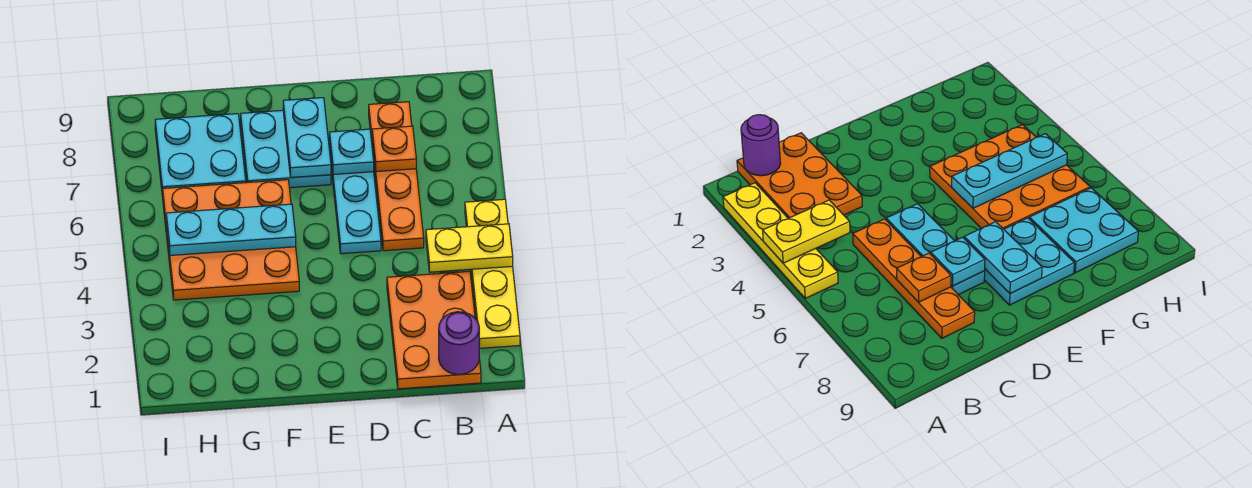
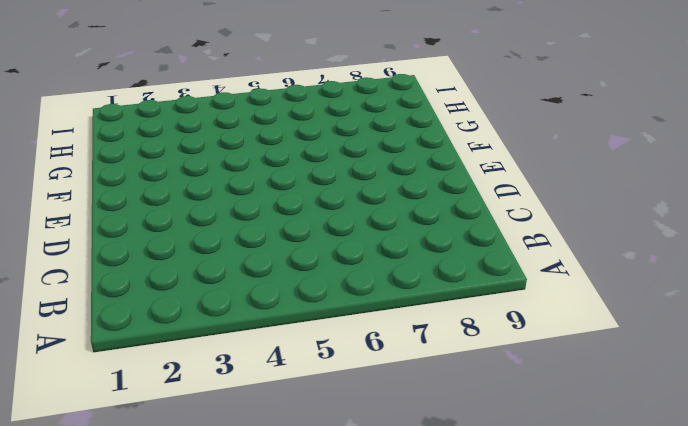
none -> yellow plate A2:A5 level 1
none -> orange plate B1:C3 level 1
none -> orange plate C5:C8 level 1

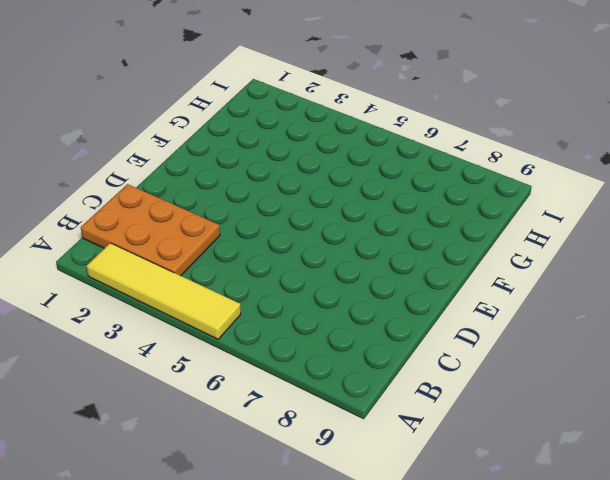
yellow tile A2:A5 level 1 -> yellow plate A2:A5 level 1
none -> orange plate C5:C8 level 1
none -> cyan plate D5:D7 level 1
none -> cyan plate E7:F8 level 1

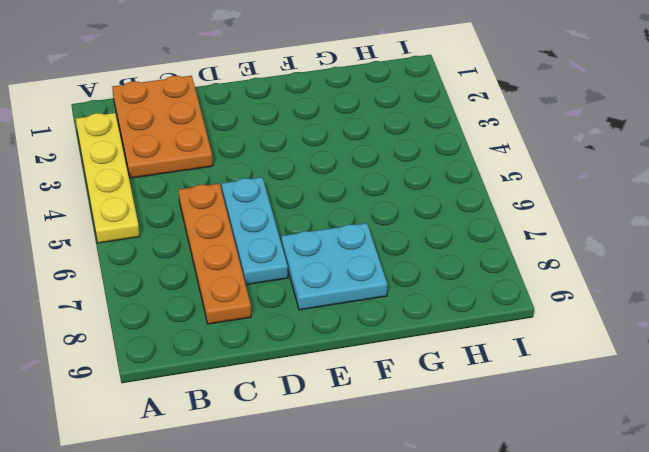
none -> orange plate F4:H6 level 1
none -> cyan plate G7:H8 level 1
none -> yellow plate A4:B4 level 2

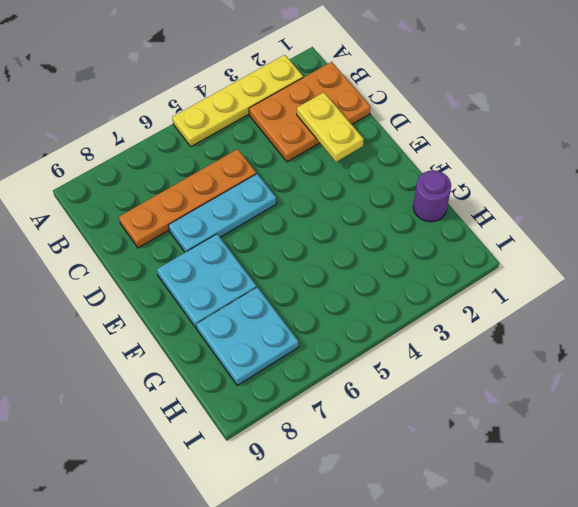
yellow plate C2:D2 level 2 -> yellow plate A4:B4 level 2
purple round brick G1 level 1 -> purple round brick B1 level 2
none -> orange plate F4:H6 level 1
none -> orange plate C7 level 2
none -> cyan plate D7 level 2

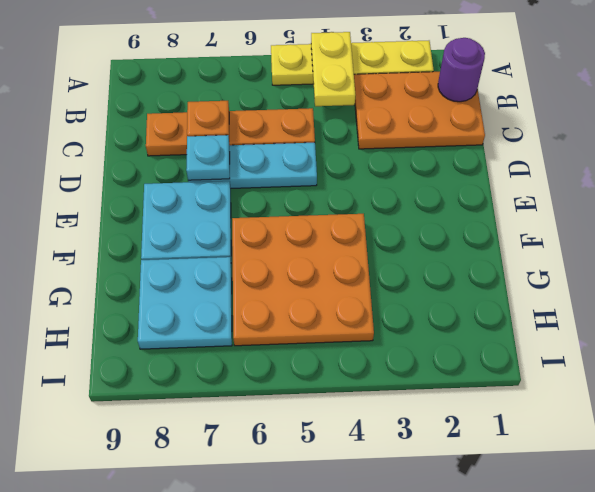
none -> cyan plate E7:E8 level 2
none -> cyan plate F5:H5 level 2

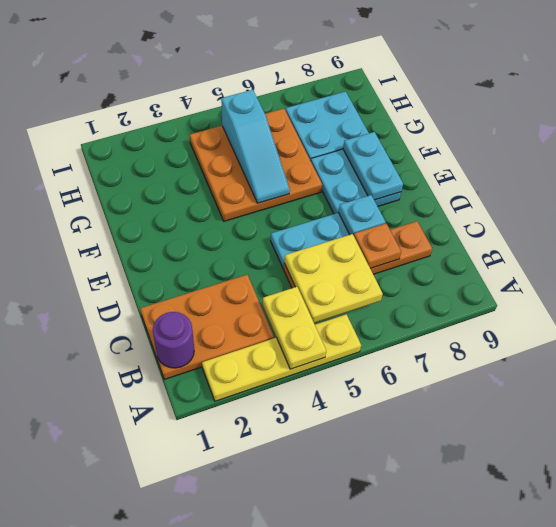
yellow plate B5:C6 level 2 -> none
cyan plate E8:F8 level 2 -> cyan plate E7:E8 level 2
cyan slope F5:H5 level 2 top H -> cyan plate F5:H5 level 2

